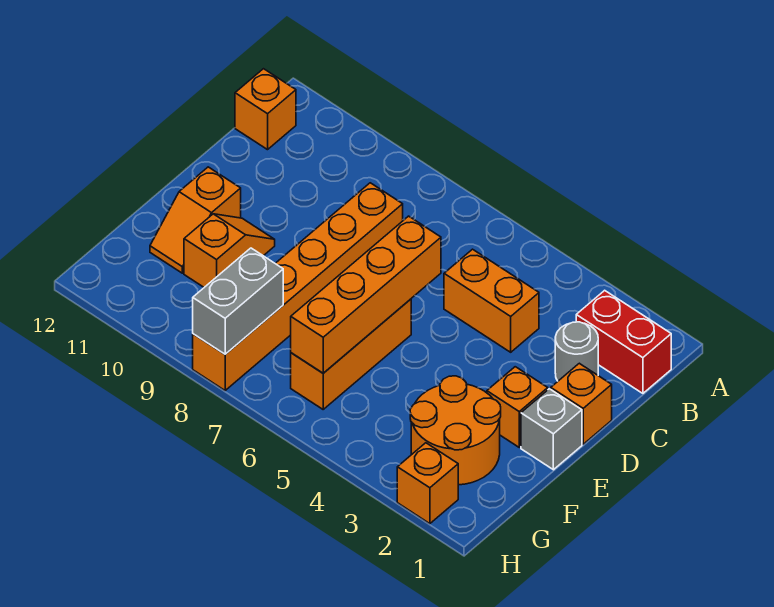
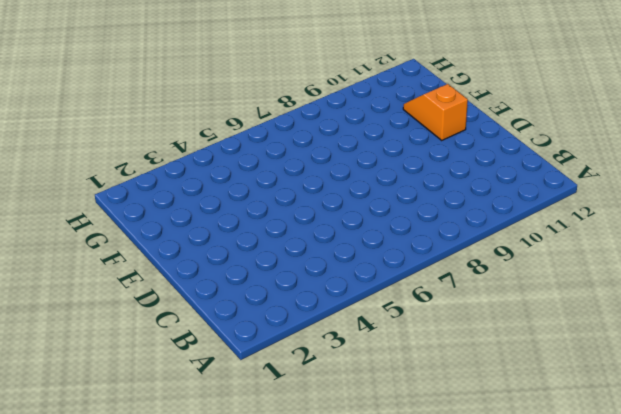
none -> red brick B1:B2 level 1
none -> orange brick B12 level 1
none -> grey round brick C2 level 1

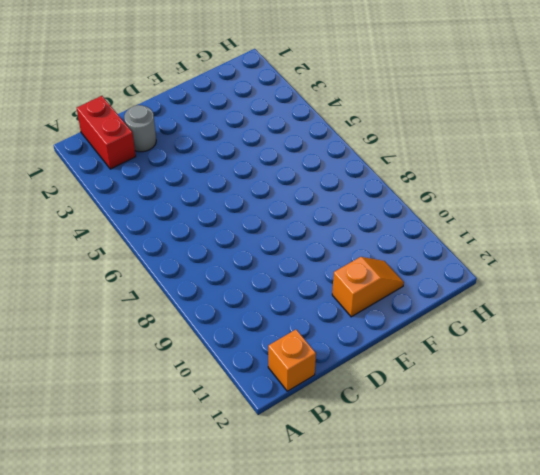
none -> orange brick C4:C5 level 1
none -> orange brick C8:H8 level 1
none -> orange brick D1 level 1

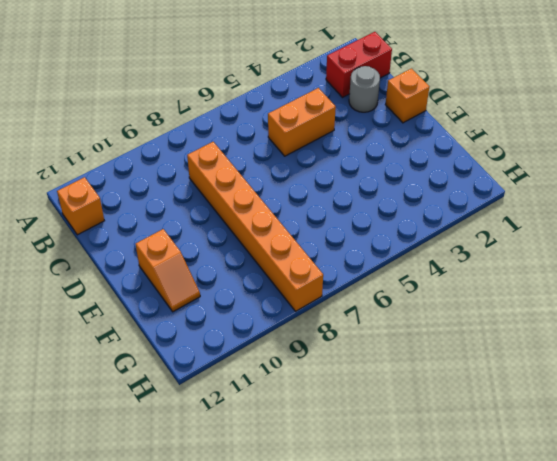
none -> grey brick E1 level 1
none -> orange brick E2 level 1
none -> orange brick E6:G6 level 1

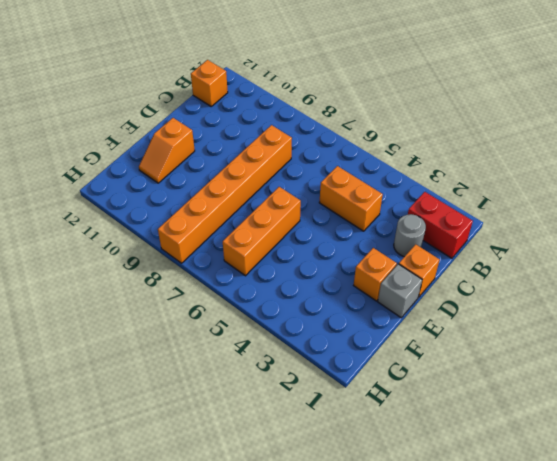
none -> orange slope E10:F10 level 1 top F
none -> orange round brick F2:G3 level 1
none -> orange brick H2 level 1

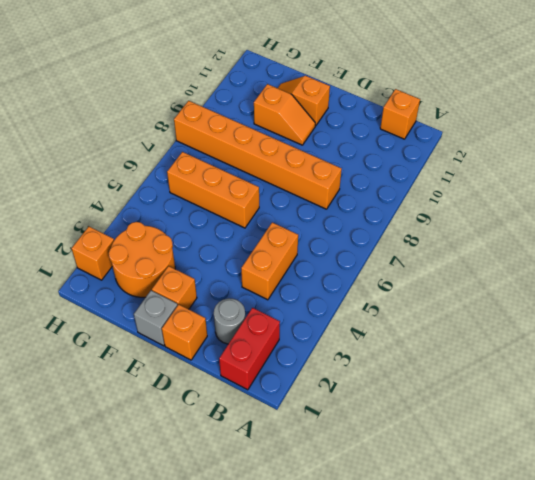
none -> orange brick D6:G6 level 2
none -> grey brick G8:H8 level 2

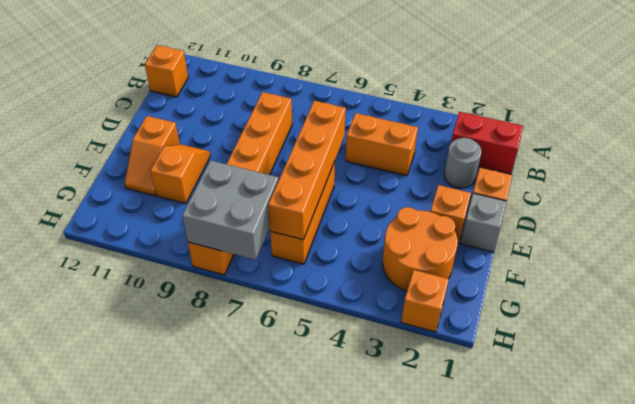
grey brick G7:H8 level 2 -> grey brick G8:H8 level 2

